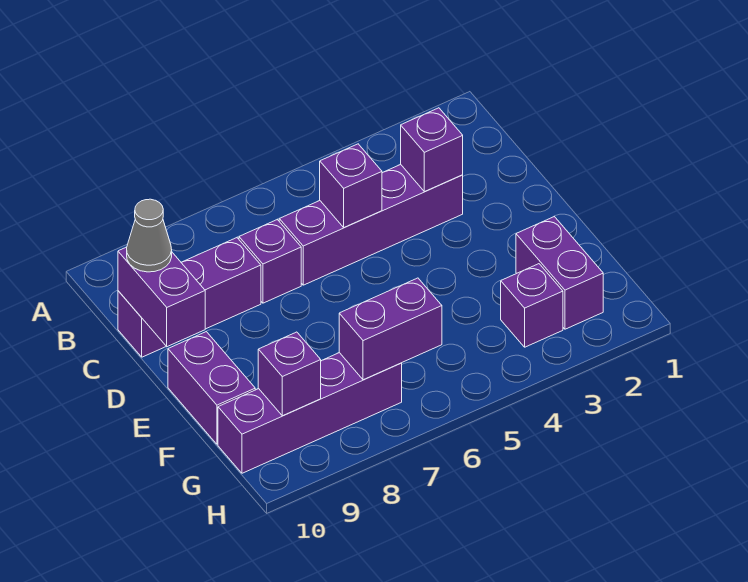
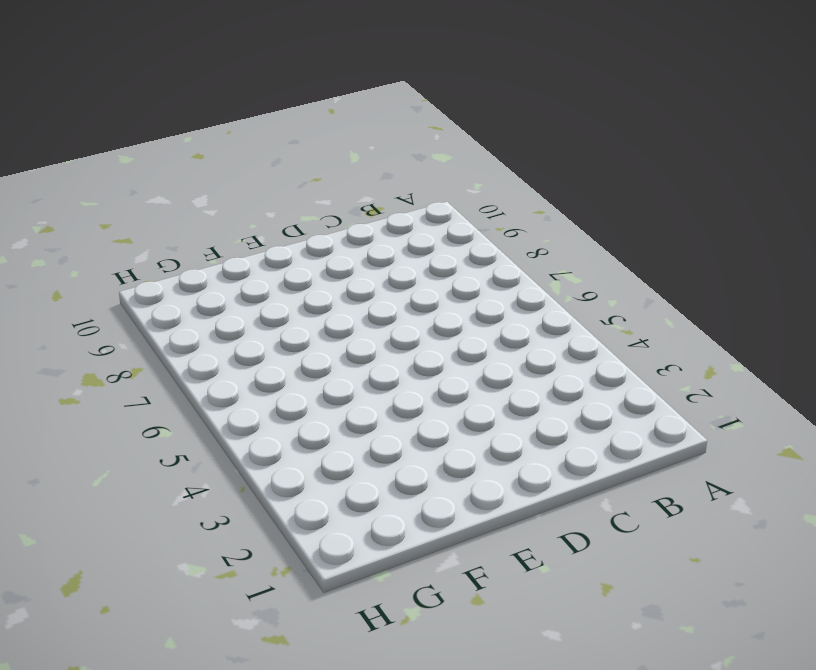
none -> purple brick C3:C6 level 1
none -> purple brick C7 level 1
none -> purple brick C8:C10 level 1

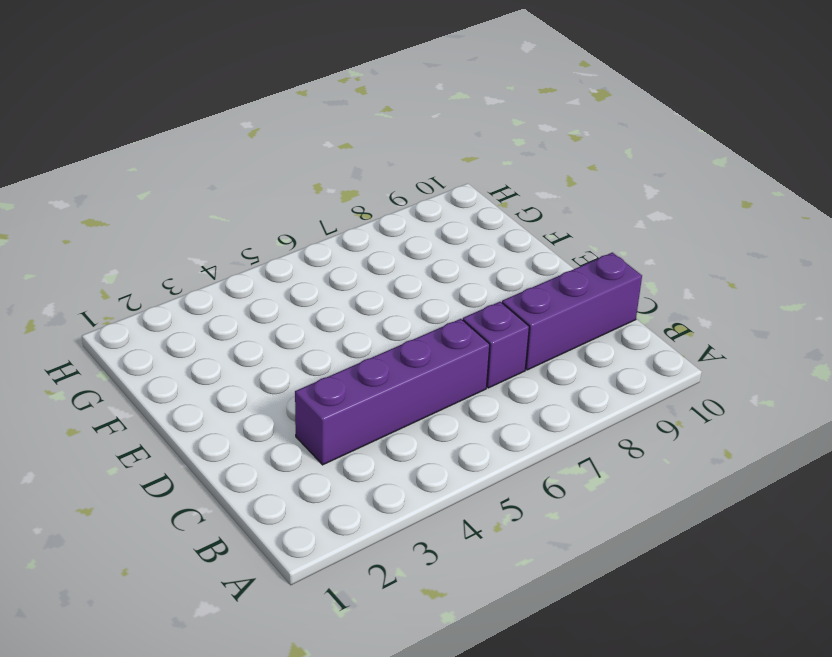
none -> purple brick E10:F10 level 1
none -> purple brick F2:G2 level 1
none -> purple brick G3 level 1

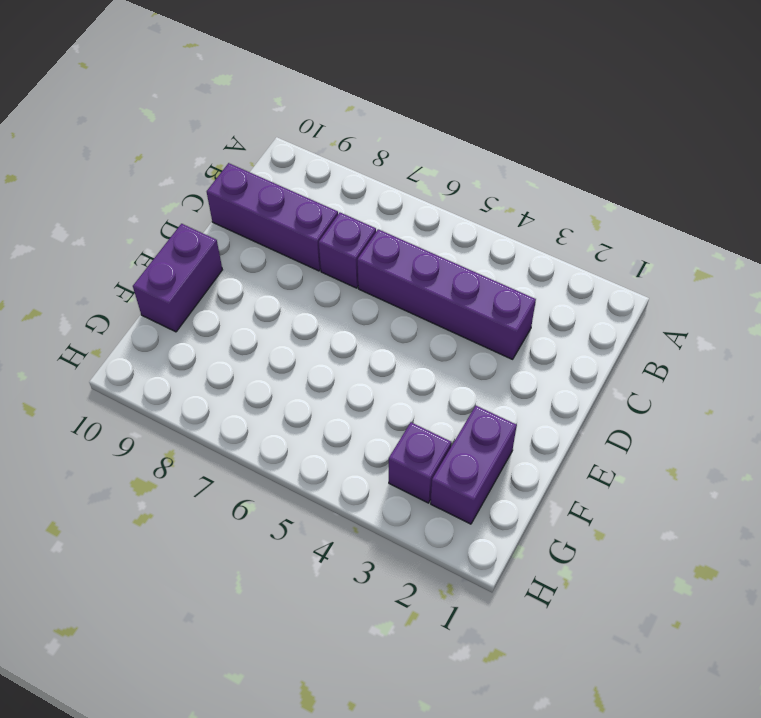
none -> purple brick G7:G10 level 1
none -> purple brick C3 level 2
none -> purple brick C5 level 2

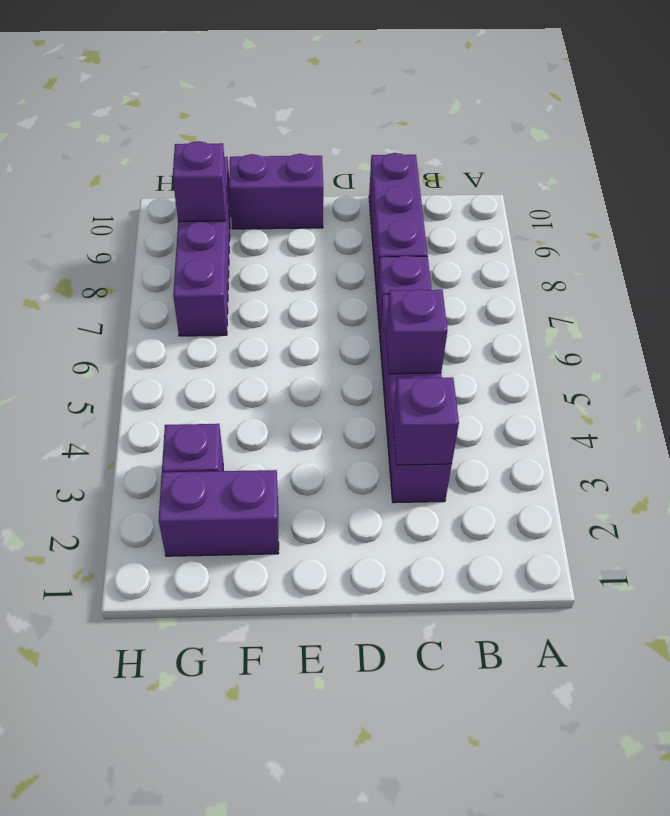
none -> purple brick C10:D10 level 2
none -> purple brick G6:G7 level 2
none -> grey cone C10 level 3

